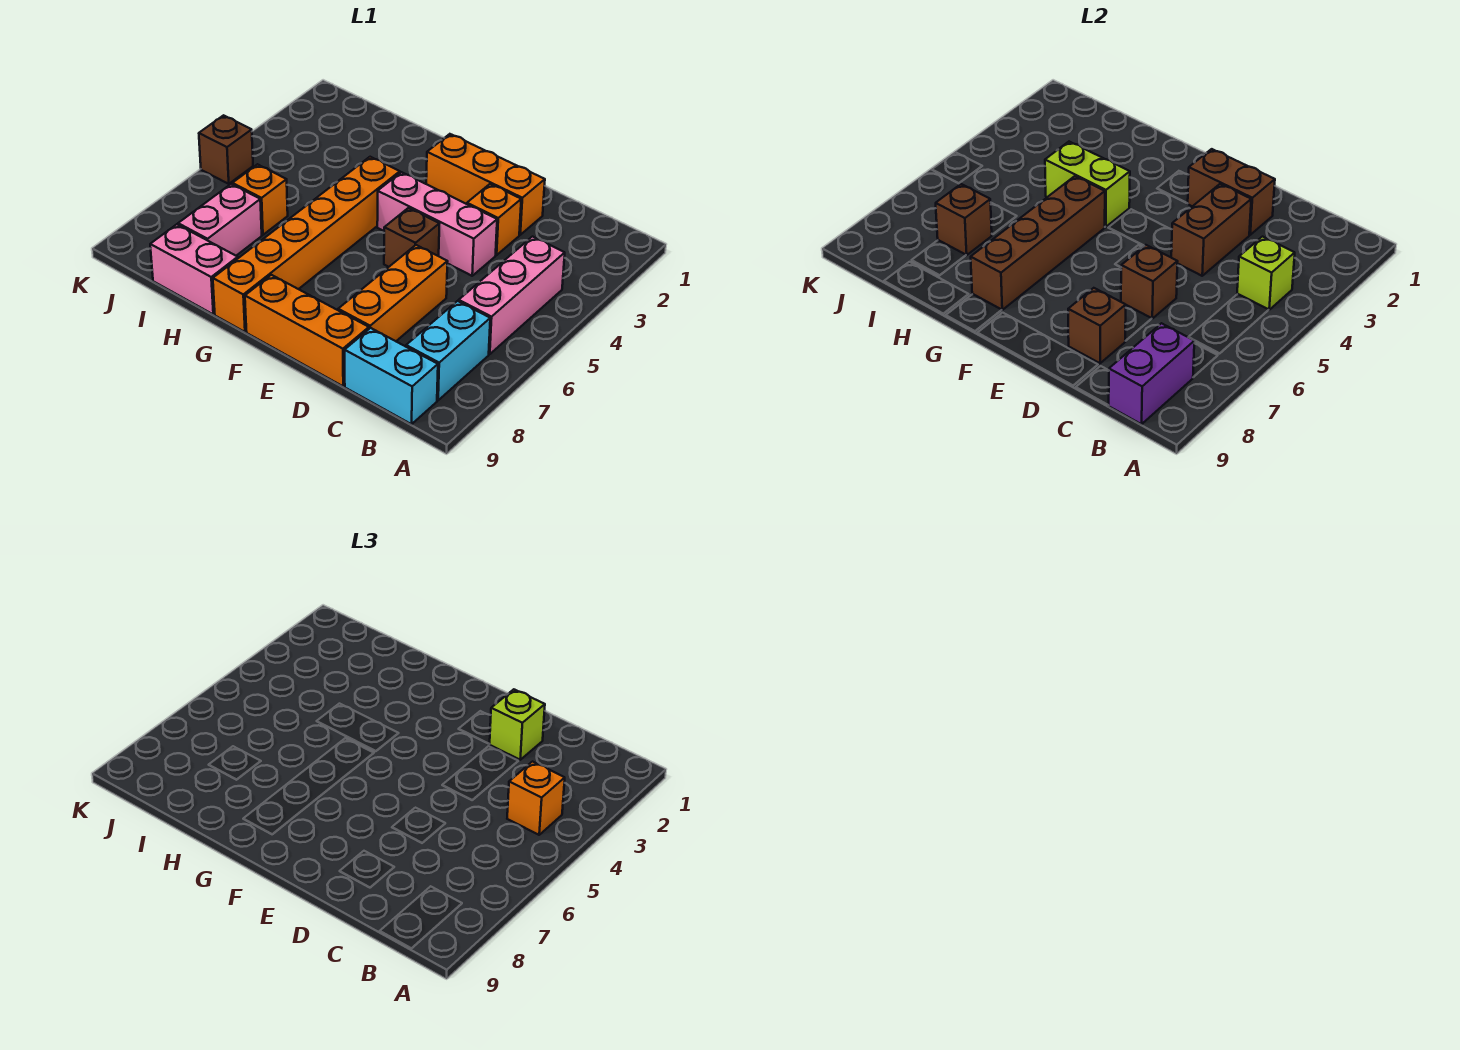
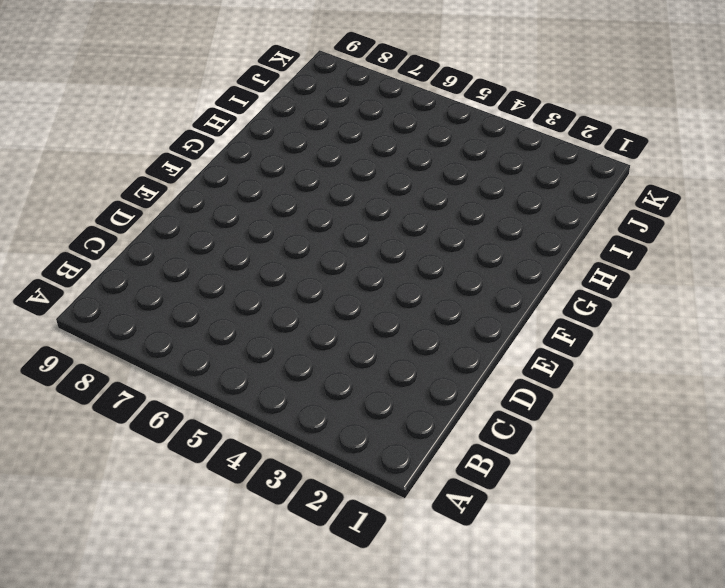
none -> pink brick B4:B6 level 1
none -> cyan brick B7:B8 level 1
none -> cyan brick B9:C9 level 1

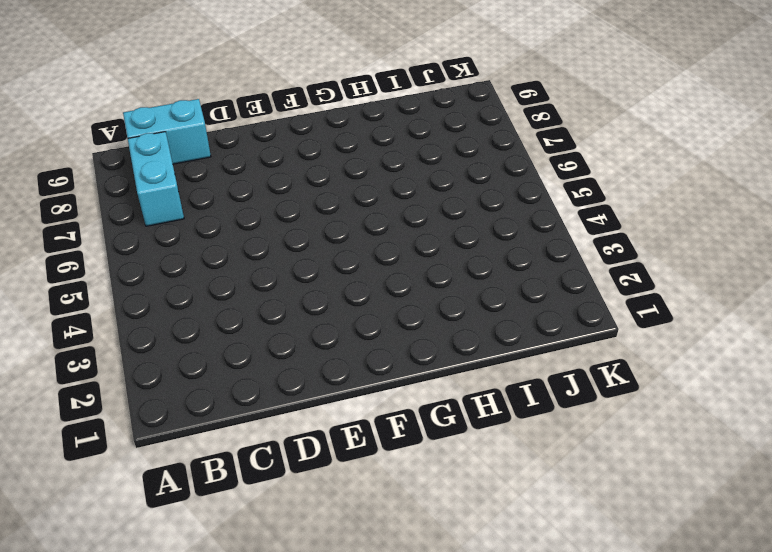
none -> pink brick B4:B6 level 1
none -> orange brick D2:F2 level 1
none -> orange brick D3 level 1

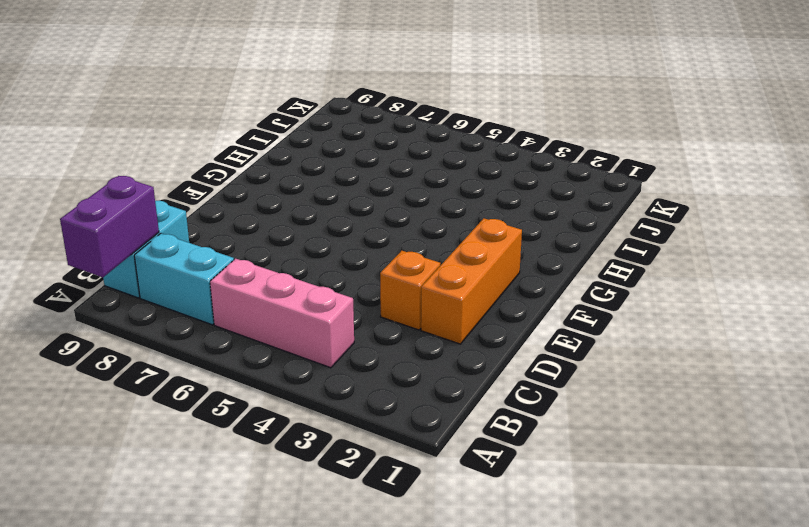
purple brick A9:B9 level 2 -> purple brick B8:B9 level 2
none -> pink brick D4:F4 level 1
none -> orange brick D6:D8 level 1
none -> orange brick D9:F9 level 1

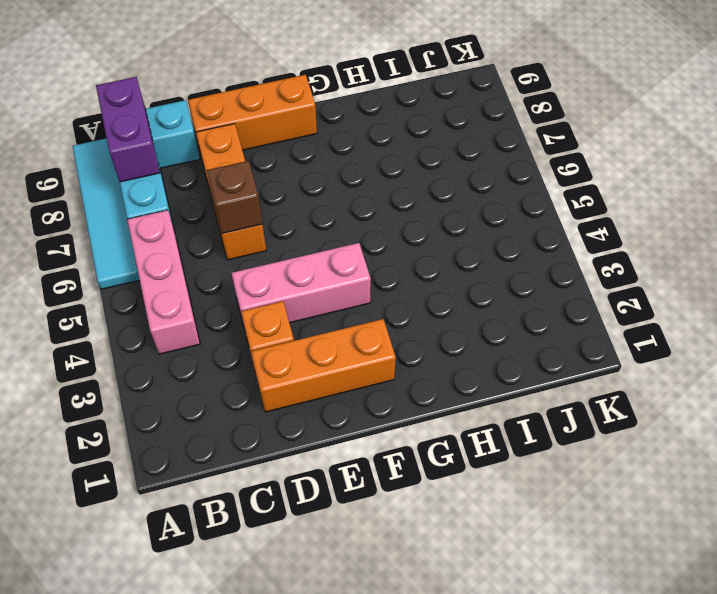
cyan tile A6:A9 level 1 -> none
none -> brown brick E5 level 1
none -> orange brick G4:G9 level 1
none -> pink brick H9:I9 level 1

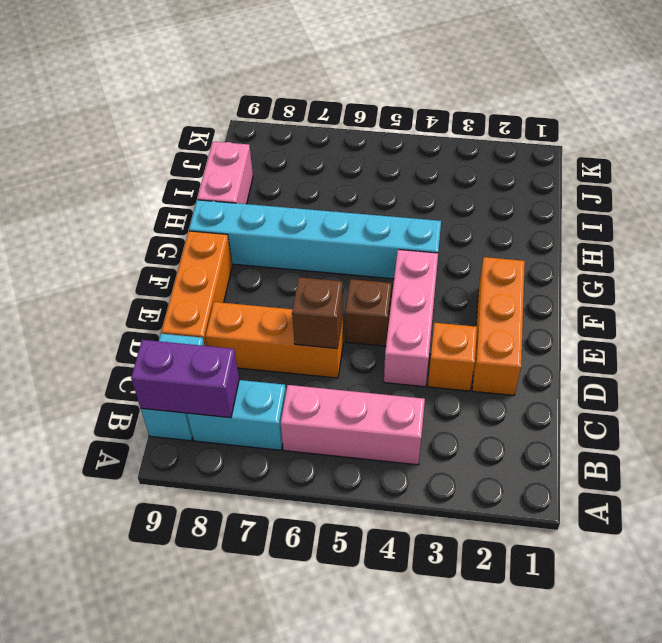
cyan brick G4:G9 level 1 -> orange brick G4:G9 level 1
none -> orange brick I6 level 1
none -> pink brick I7:I8 level 1
none -> brown brick K5 level 1

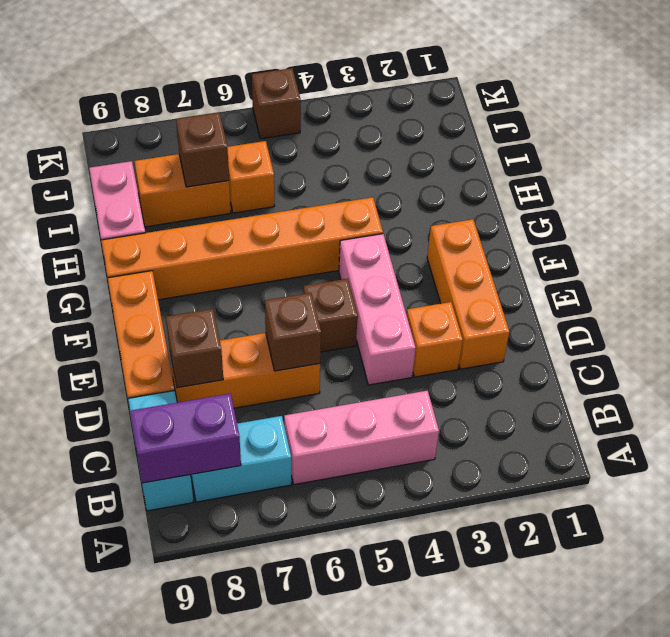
orange brick I7:I8 level 1 -> pink brick I7:I8 level 1
none -> lime brick B4 level 2
none -> brown brick D2:E2 level 2
none -> brown brick D3:D4 level 2

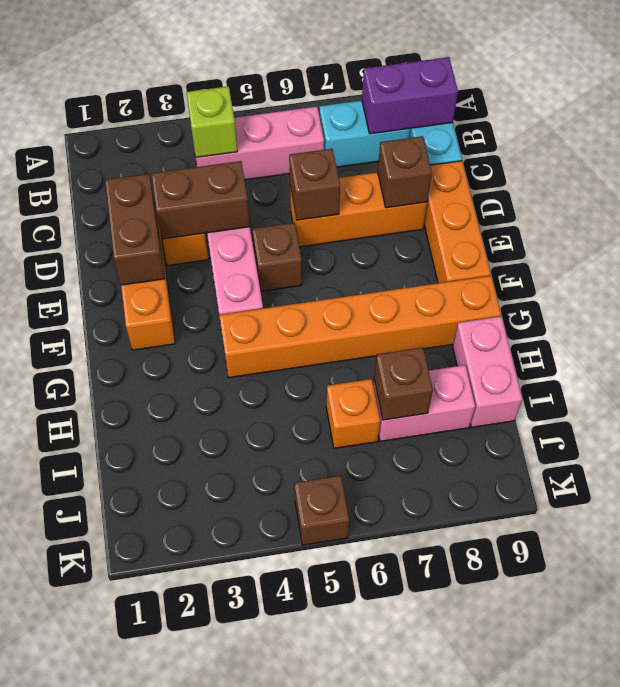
none -> lime brick G4:H4 level 2
none -> brown brick G5:G8 level 2
none -> orange brick B4 level 3

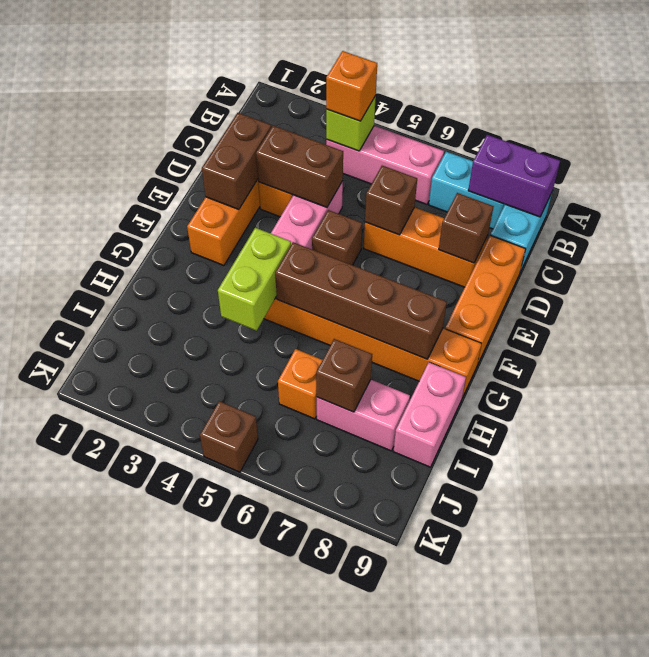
none -> lime brick D2 level 3

